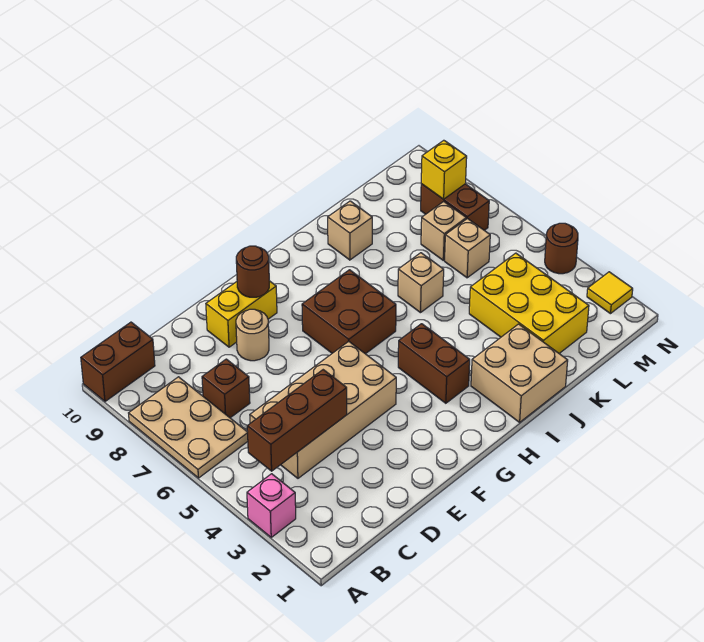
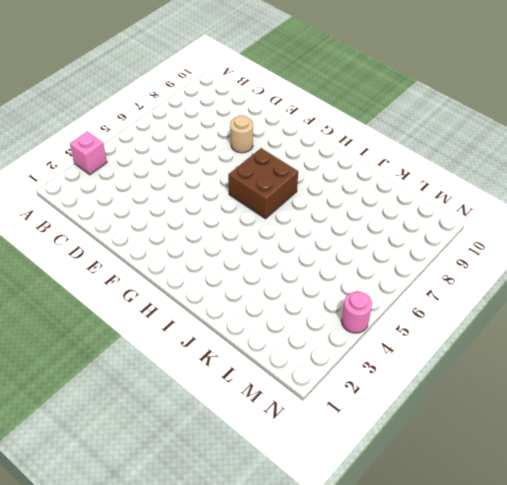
pink round brick N4 level 1 -> brown round brick N4 level 1
none -> tan plate A6:B8 level 1
none -> brown brick A10:B10 level 1
none -> tan brick C4:F5 level 1

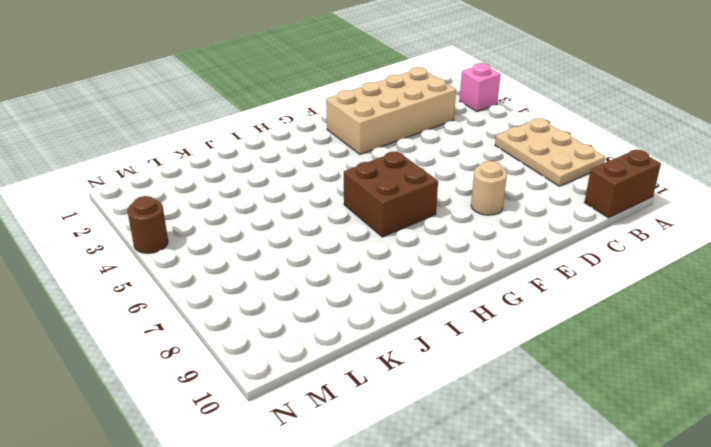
tan brick C2:F3 level 1 -> tan brick C4:F5 level 1
none -> brown brick C7 level 1
none -> yellow brick E9:F9 level 1
none -> brown brick H3:H4 level 1

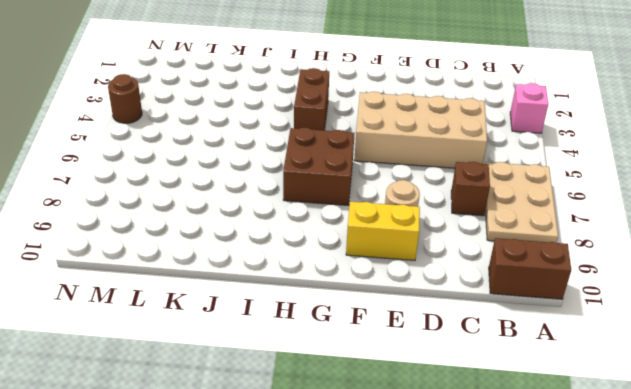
none -> tan brick I1:J2 level 1
none -> tan brick J6 level 1
none -> tan brick J9 level 1

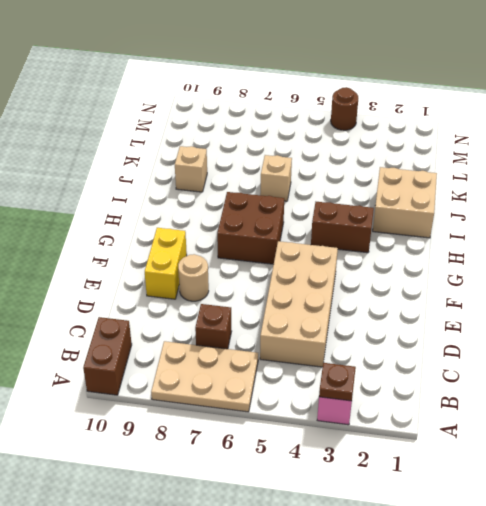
brown plate A3 level 2 -> none
none -> yellow brick K2:L4 level 1
none -> tan brick L6 level 1
none -> tan brick L7 level 1

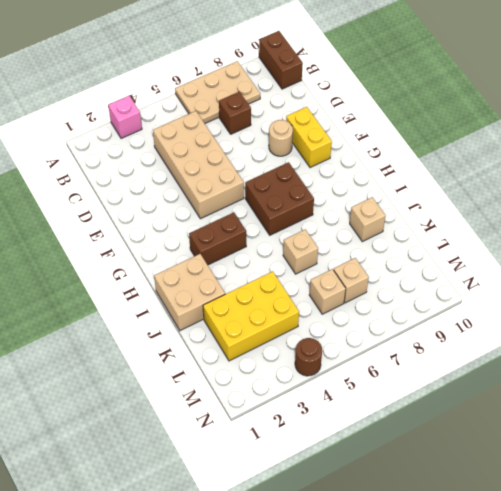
none -> brown brick M7:M8 level 1
none -> yellow tile N2 level 1
none -> brown brick B4:D4 level 2

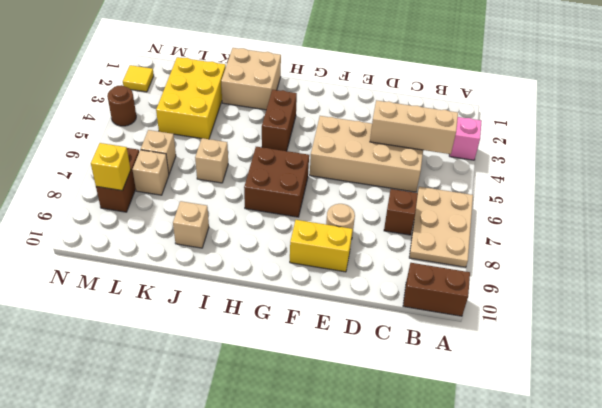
tan brick B4:D4 level 2 -> brown brick B4:D4 level 2
none -> brown round brick F9 level 2

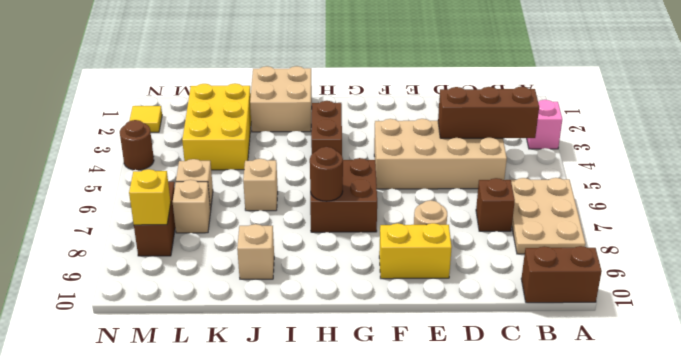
brown round brick H7 level 2 -> brown round brick F9 level 2

